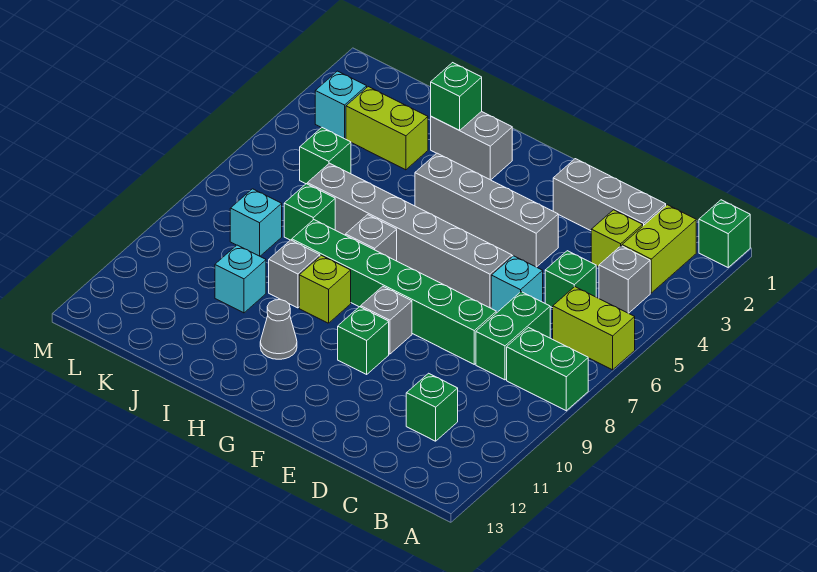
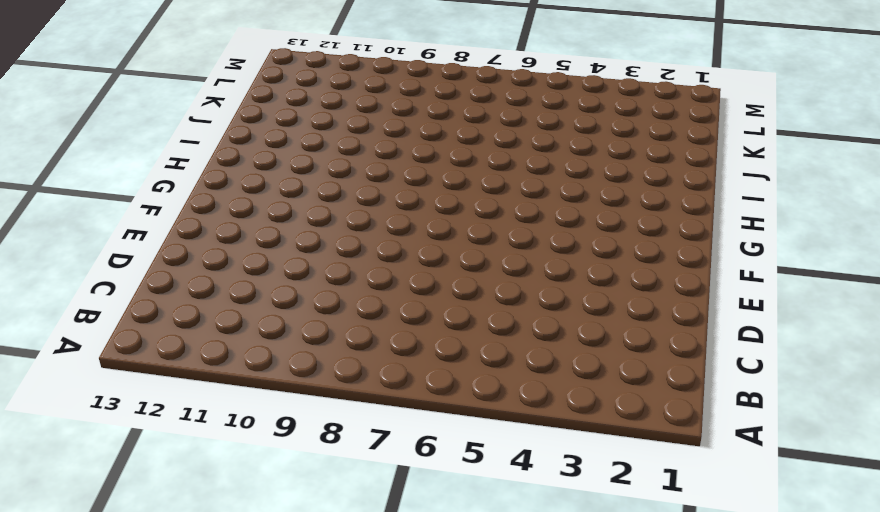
none -> green brick A1 level 1
none -> lime brick A6:B6 level 1
none -> green brick A8:B8 level 1

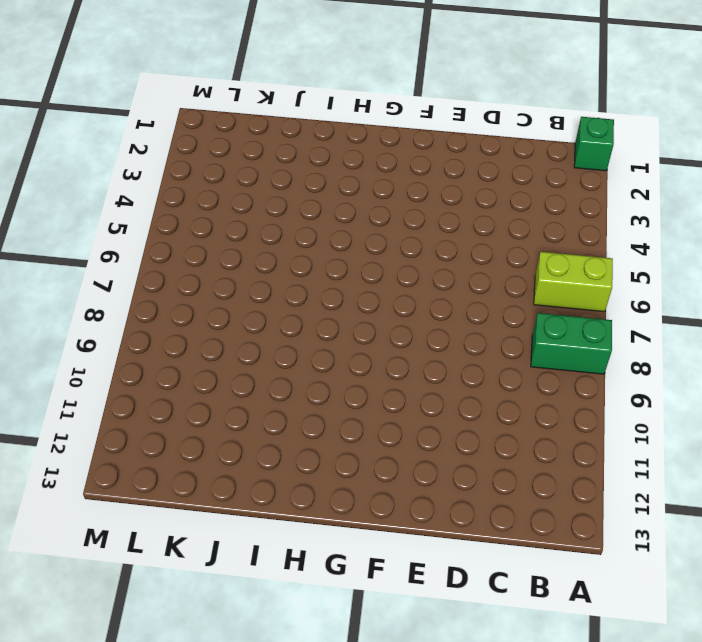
none -> lime brick B2:B3 level 1
none -> grey brick B4 level 1
none -> grey brick C2:E2 level 1

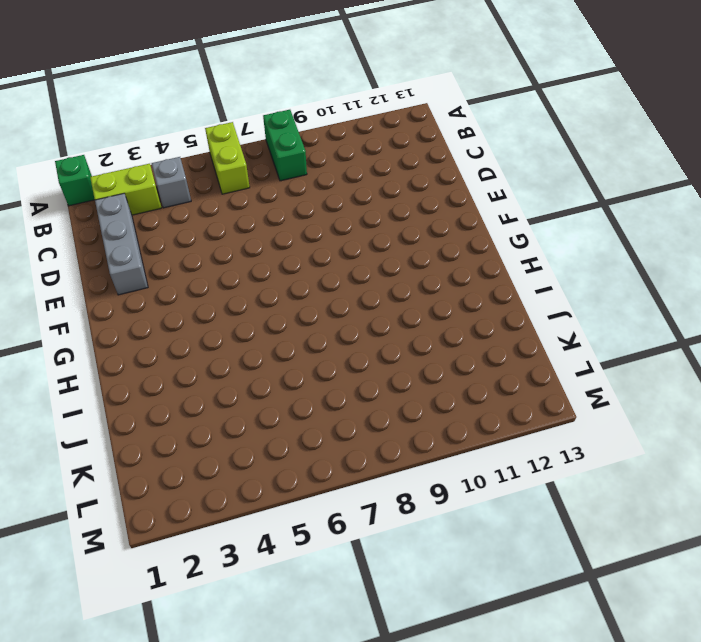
none -> lime brick C3 level 1
none -> green brick C5 level 1
none -> green brick C7:C8 level 1

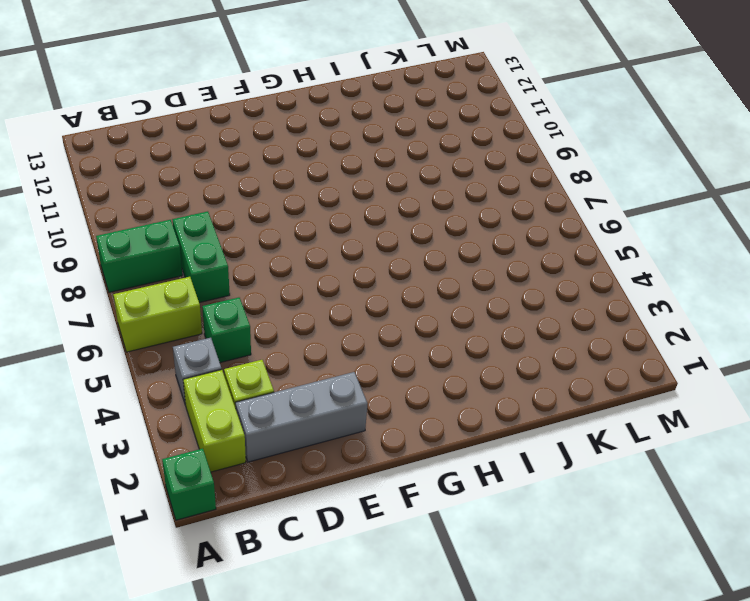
none -> green brick C11 level 1
none -> cyan brick D6 level 1
none -> green brick D8:I8 level 1

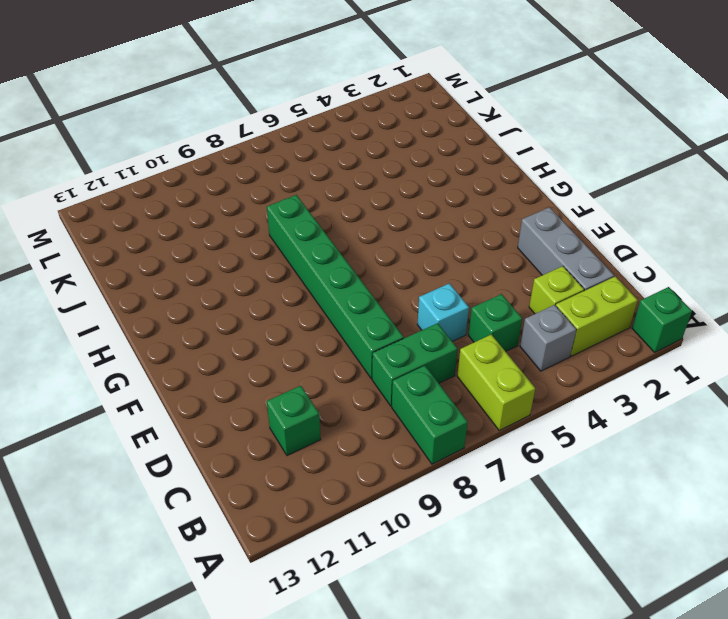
none -> grey brick E4:H4 level 1
none -> grey brick E6:J6 level 1
none -> grey brick F9 level 1

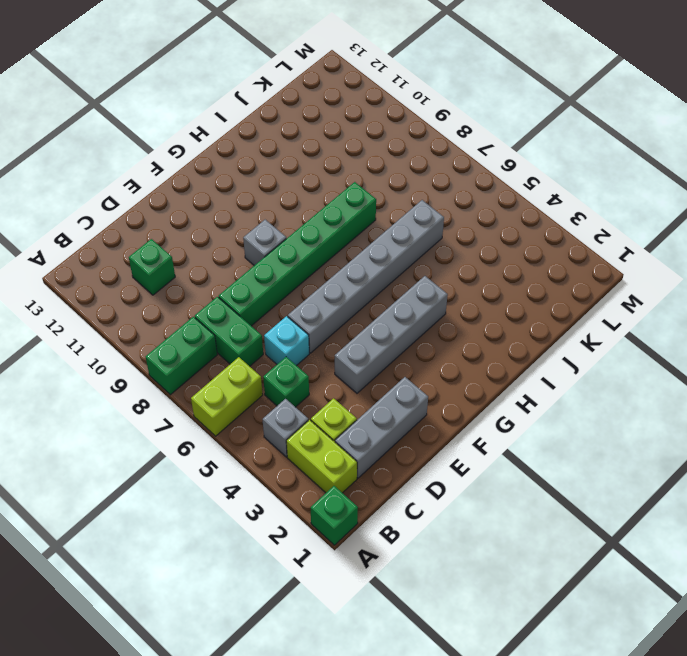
none -> green brick F10 level 1
none -> grey brick H2:I2 level 1
none -> grey brick H7 level 1

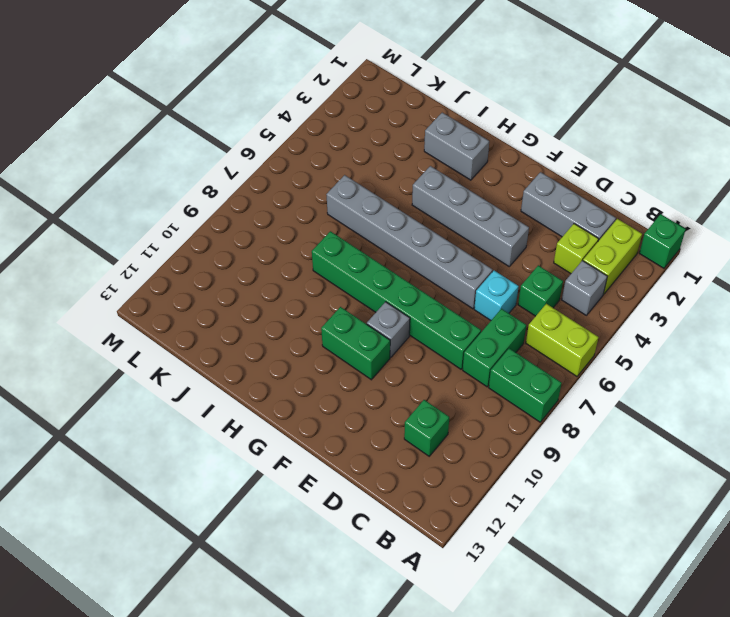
green brick F10:G10 level 1 -> green brick F10 level 1
none -> grey brick H7 level 1
none -> lime brick H9 level 1
none -> grey cone H11 level 1

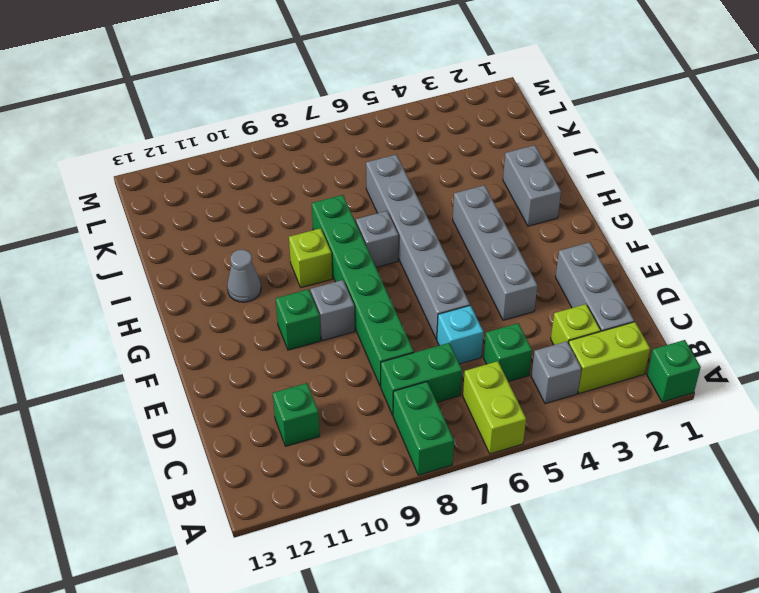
none -> grey brick I9 level 1
none -> lime brick J3:K3 level 1
none -> green brick J7 level 1

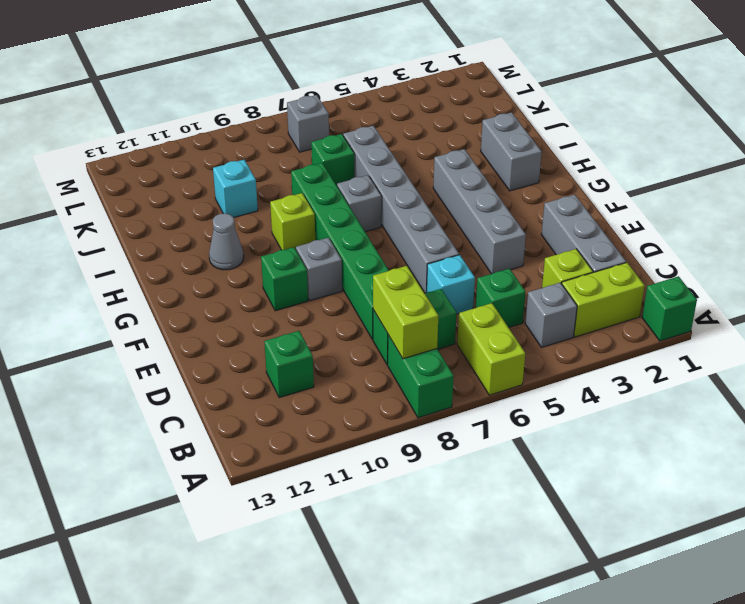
lime brick B8:C8 level 2 -> lime brick J3:K3 level 1
grey brick L7 level 1 -> grey brick I9 level 1
none -> green brick K5 level 1
none -> cyan brick K8 level 1
none -> cyan brick L3 level 1

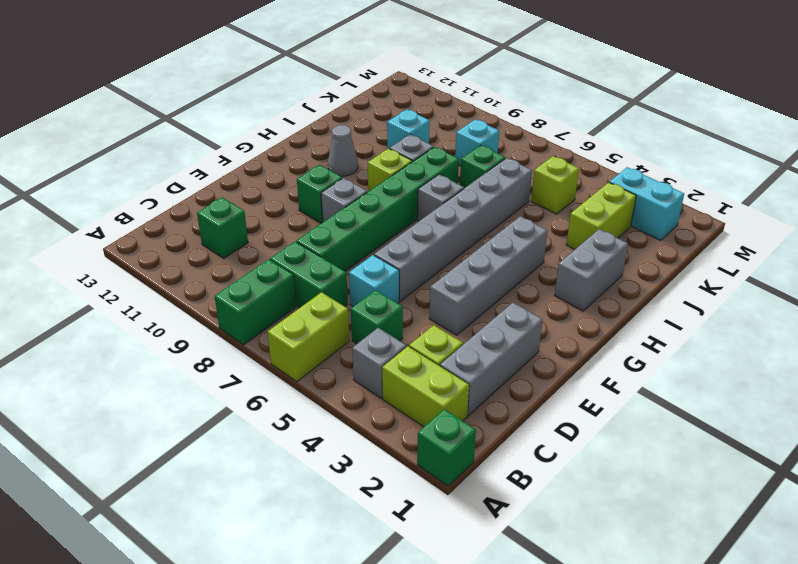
lime brick K5 level 1 -> green brick K5 level 1
cyan brick L2:L3 level 1 -> cyan brick L3 level 1
none -> green brick I2 level 2

